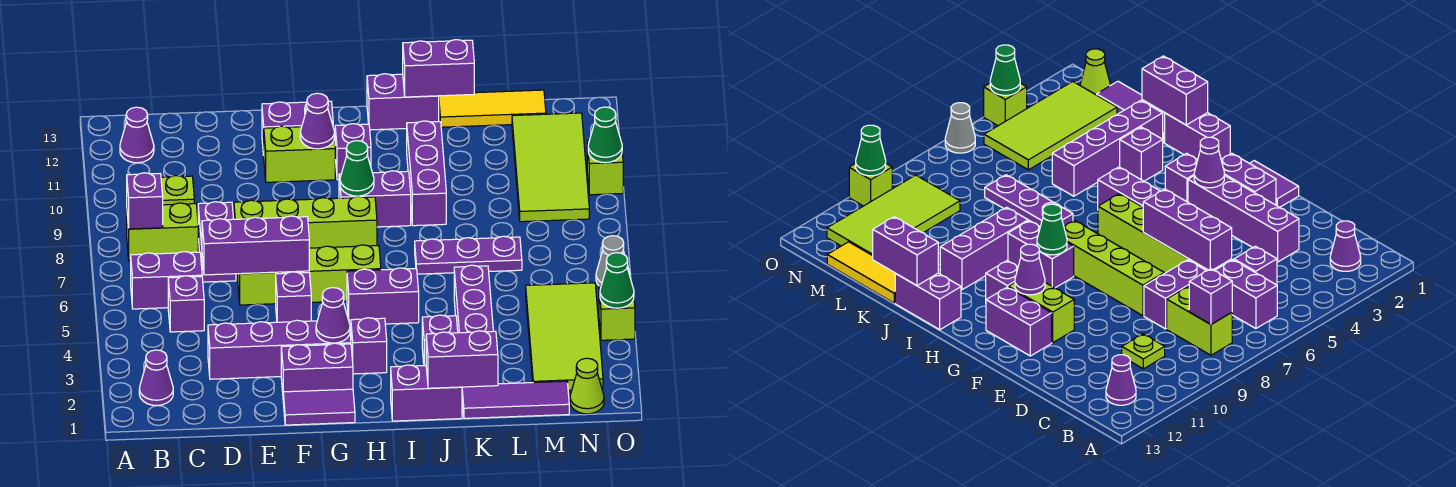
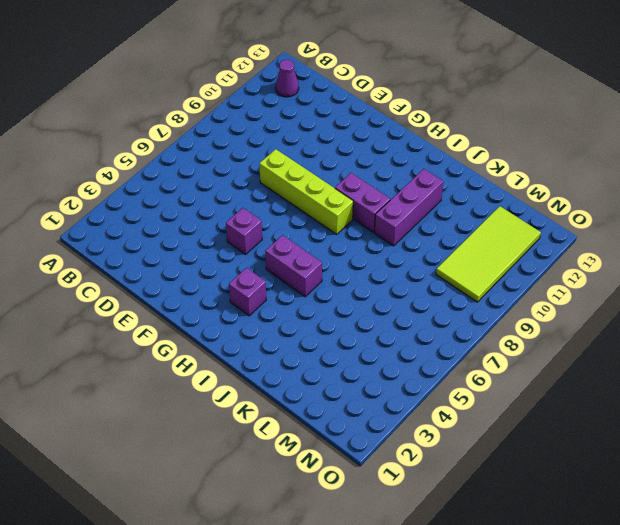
none -> purple cone B2 level 1
none -> purple brick B6:C6 level 1
none -> lime brick B8:C8 level 1
none -> purple brick C5 level 1

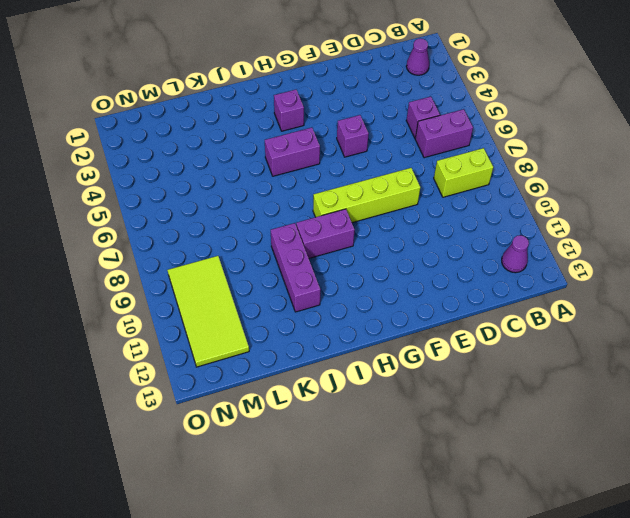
none -> lime plate C10 level 1
none -> purple brick D3:G3 level 1
none -> purple brick D7:D8 level 1
none -> lime brick E6:H6 level 1

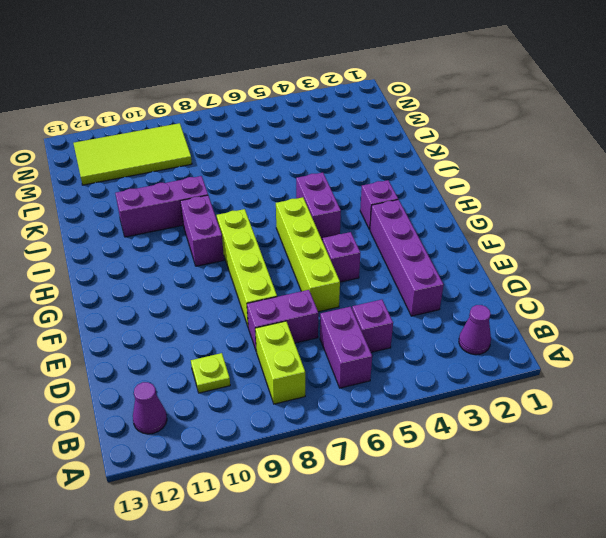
none -> purple tile F1:G1 level 1
none -> purple brick F2:G2 level 1
none -> lime brick F11:G11 level 1
none -> purple brick F12:G12 level 1

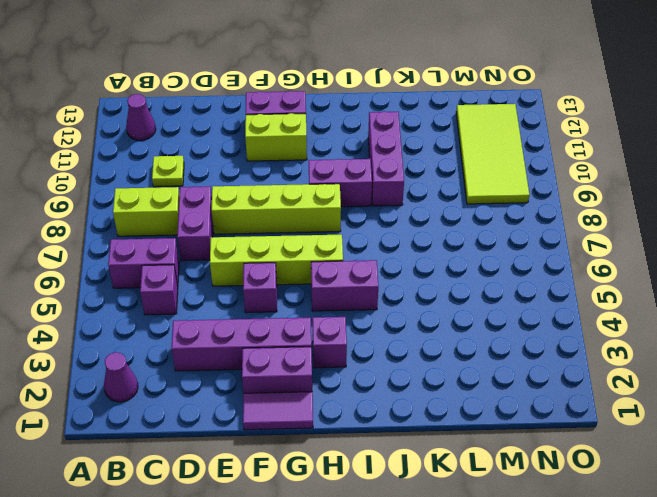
none -> purple brick H11 level 1
none -> purple brick I1:J1 level 1
none -> purple brick I13:J13 level 1
none -> purple brick J3 level 1

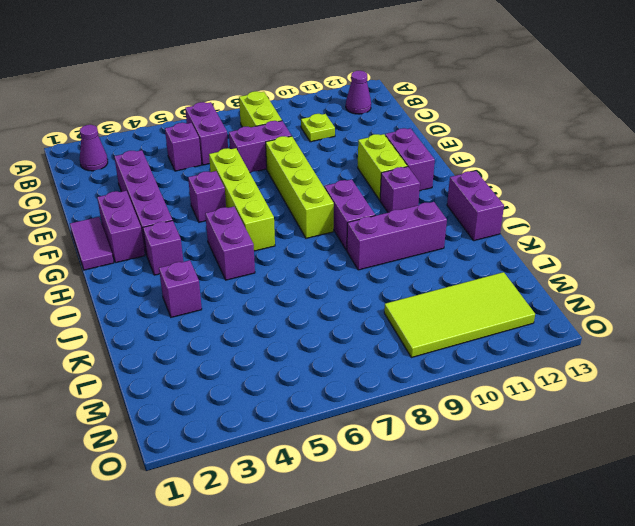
none -> purple brick I1:J1 level 1
none -> purple plate J7:L7 level 1
none -> purple tile K1:M1 level 1
none -> purple brick K2:K5 level 1

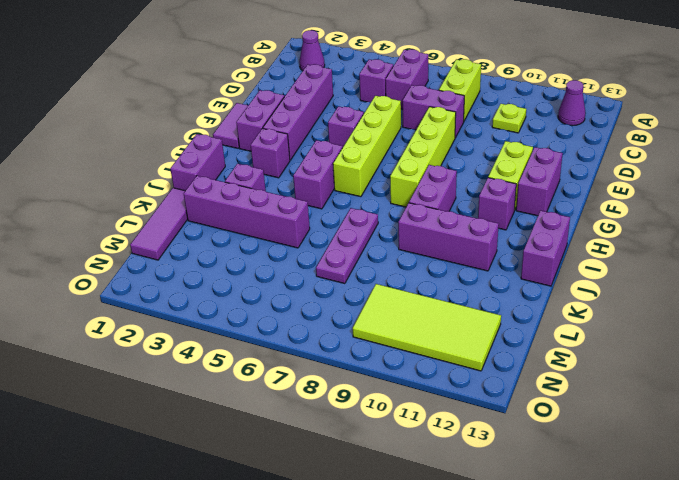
none -> yellow tile K13:M13 level 1
none -> lime tile M2:N5 level 1
none -> lime cone N1 level 1
none -> lime brick O4 level 1

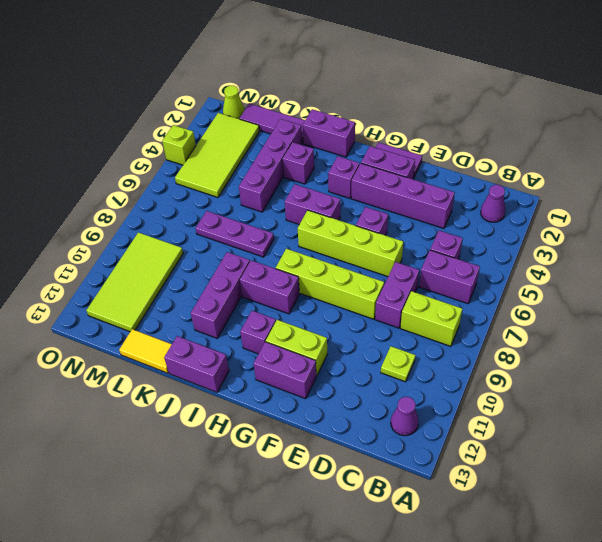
yellow tile K13:L13 level 1 -> yellow tile K13:M13 level 1
none -> grey cone O6 level 1
none -> lime brick O10 level 1
none -> purple brick B8 level 2
none -> purple brick D6:F6 level 2

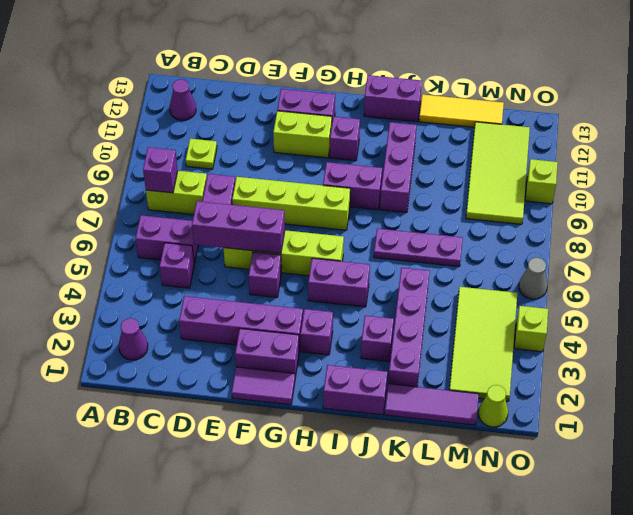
none -> purple cone G3 level 2
none -> purple cone G11 level 2
none -> green cone H9 level 2
none -> purple brick J1:K1 level 2

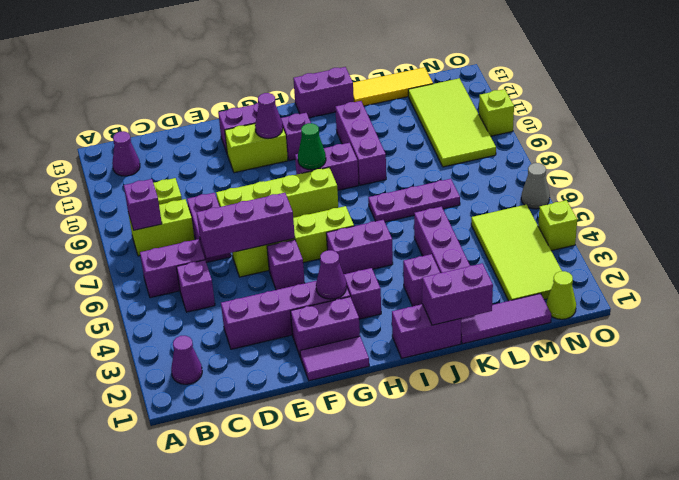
none -> purple brick J13:K13 level 2
none -> green cone O4 level 2
none -> green cone O10 level 2

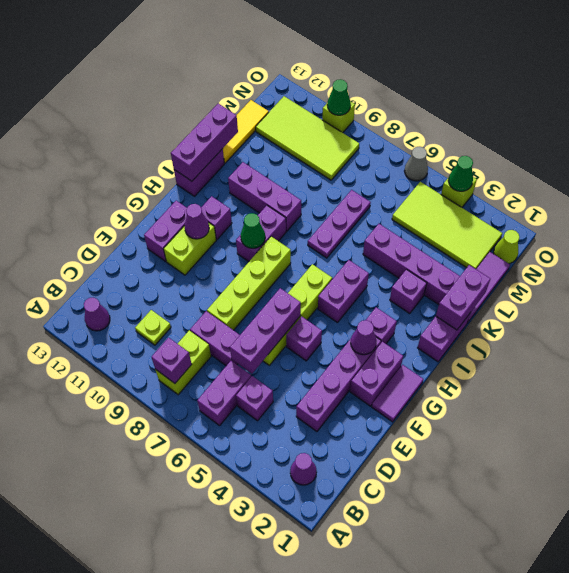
purple brick I13:K13 level 2 -> purple brick J13:K13 level 2

